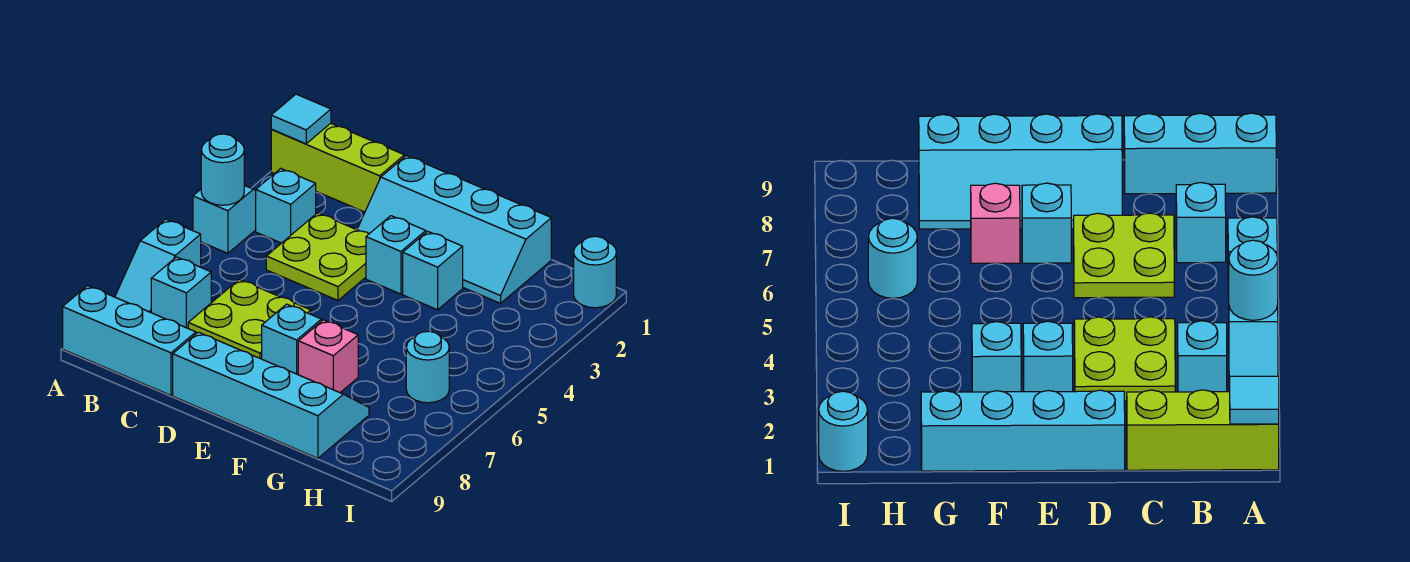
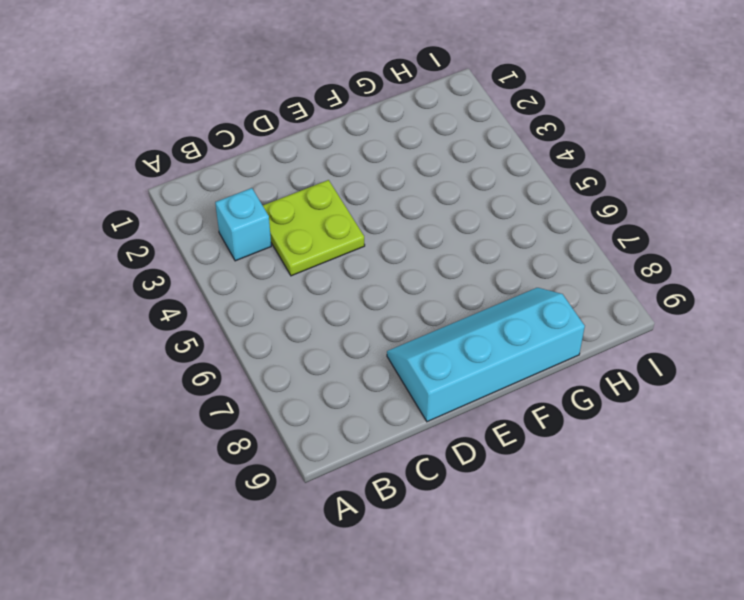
none -> lime brick A1:C1 level 1
none -> cyan slope A3:A4 level 1 top 4
none -> cyan slope A6:A7 level 1 top 6

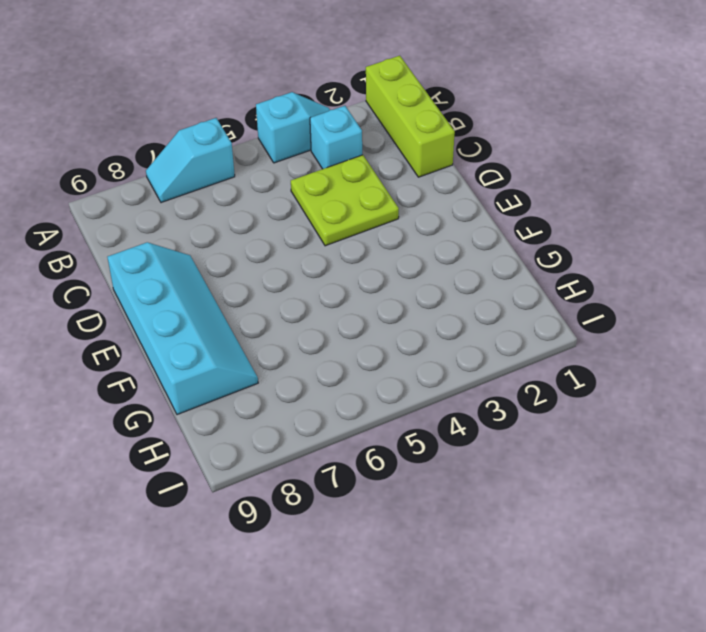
none -> cyan brick A9:C9 level 1
none -> cyan brick B7 level 1
none -> lime plate C6:D7 level 1

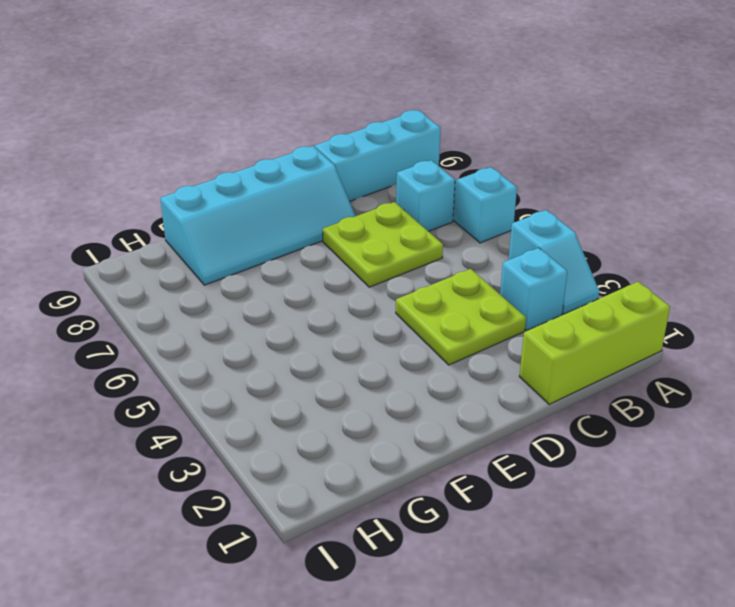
none -> cyan slope D1:G2 level 1 top 1
none -> cyan brick E3 level 1
none -> cyan brick E7 level 1

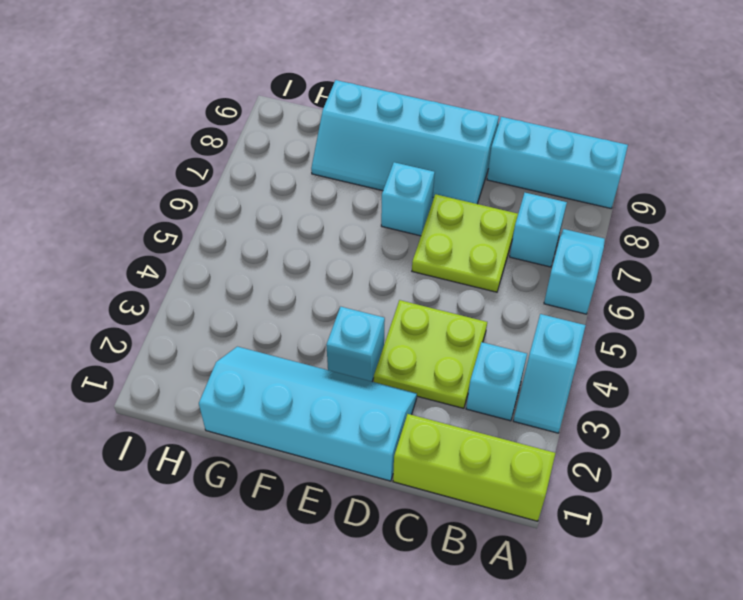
none -> cyan brick F3 level 1
none -> pink brick F7 level 1
none -> cyan round brick H6 level 1

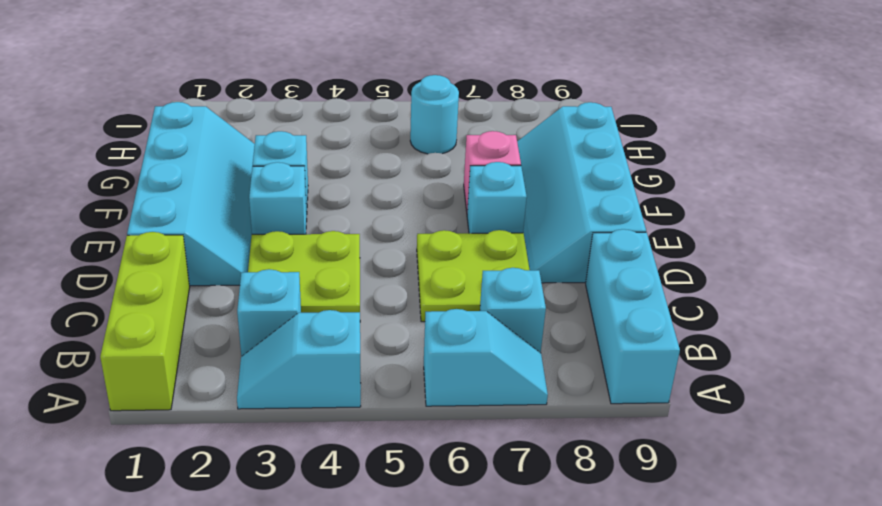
none -> cyan round brick I1 level 1
none -> cyan tile A1 level 2
none -> cyan round brick A4 level 2

